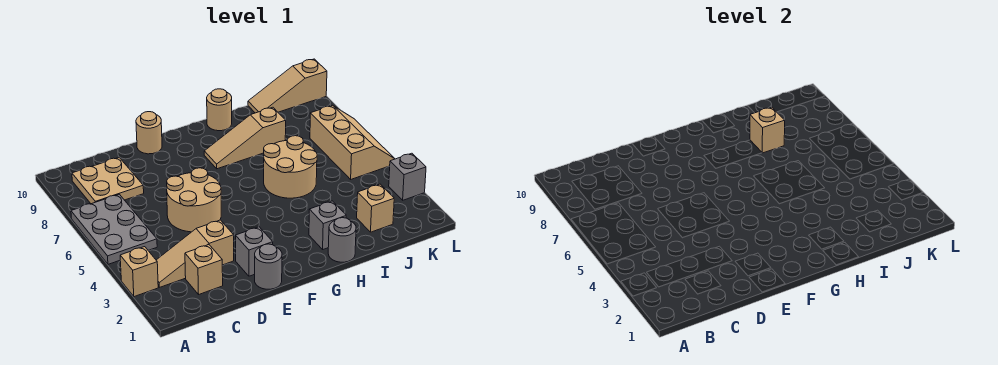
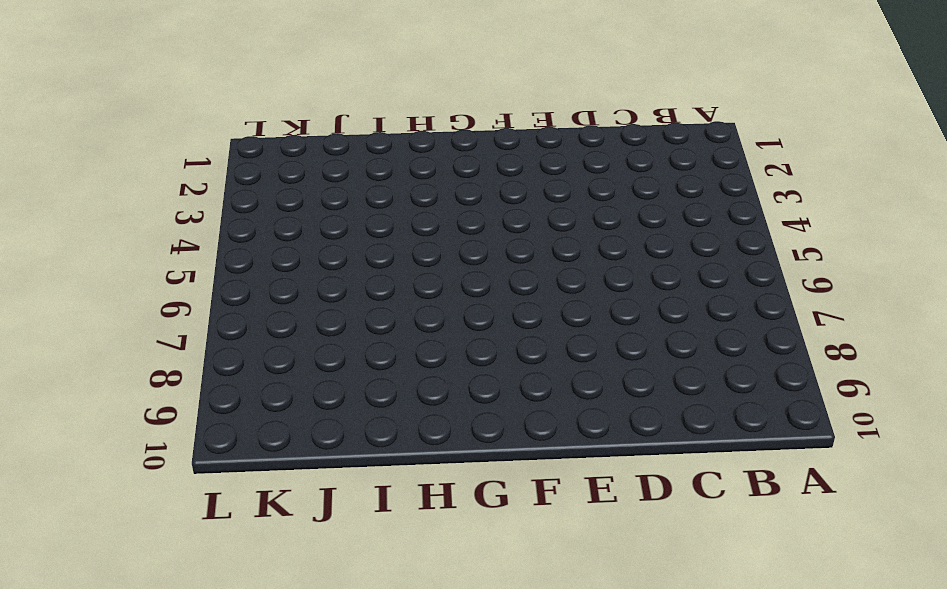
none -> tan brick A3 level 1
none -> grey plate A5:B7 level 1
none -> tan slope B3:D3 level 1 top D

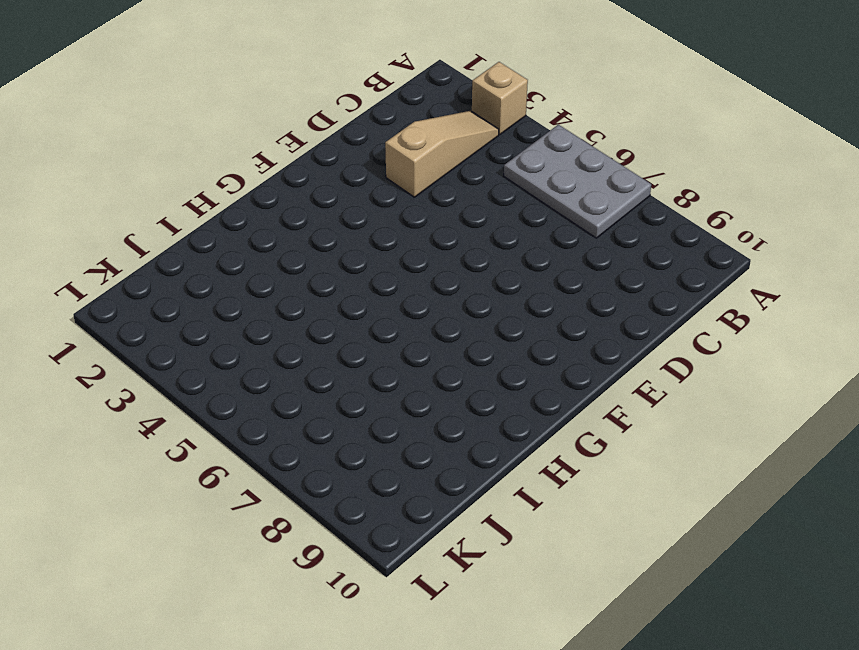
none -> tan plate B8:C9 level 1
none -> tan brick C2 level 1
none -> tan round brick D5:E6 level 1

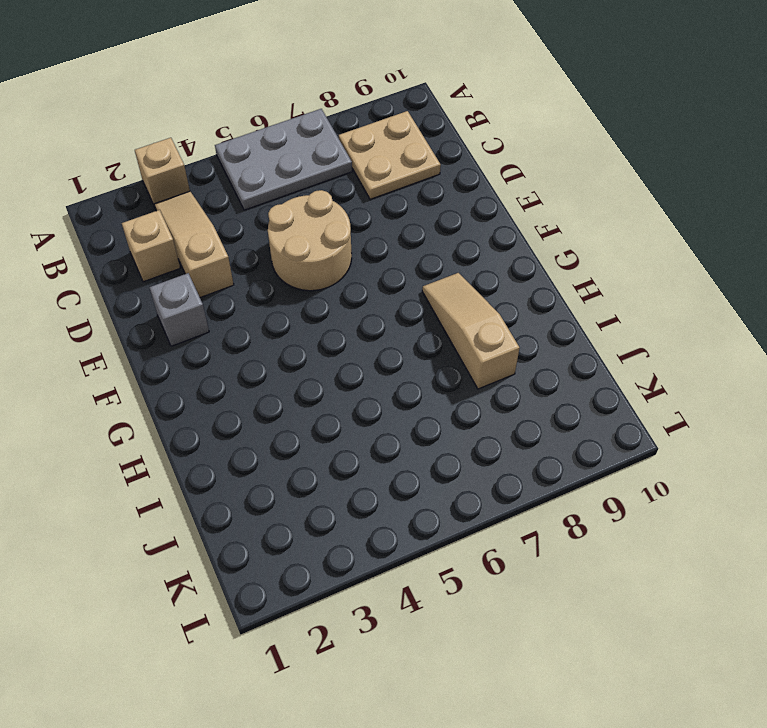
none -> grey round brick E1 level 1
none -> tan round brick E10 level 1
none -> grey round brick H1 level 1

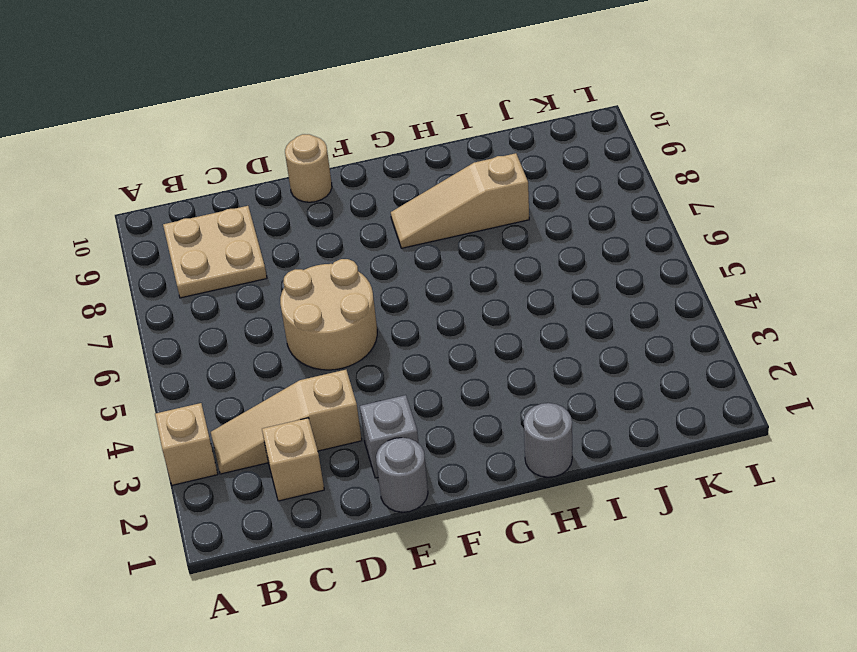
none -> grey plate A5:B7 level 1
none -> grey brick H2 level 1
none -> tan round brick H5:I6 level 1

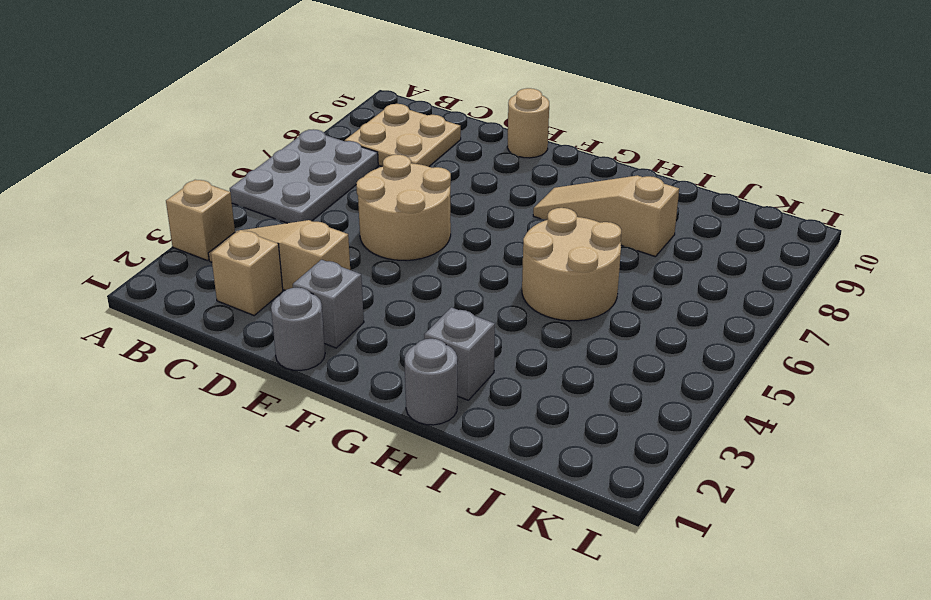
none -> tan round brick H10 level 1
none -> tan brick J2 level 1
none -> tan slope J10:L10 level 1 top L

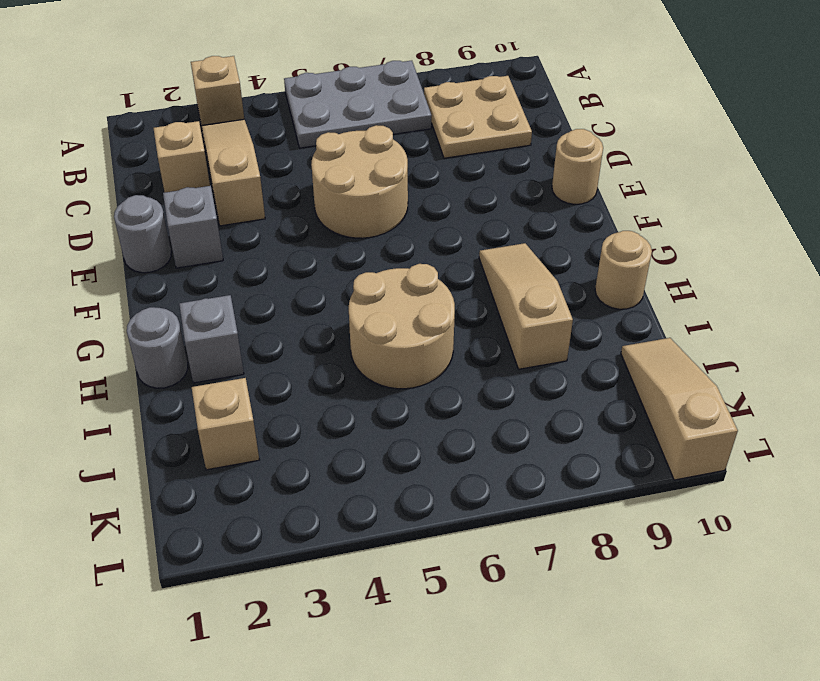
none -> tan slope K5:L7 level 1 top K
none -> grey brick L3 level 1
none -> tan brick I8 level 2

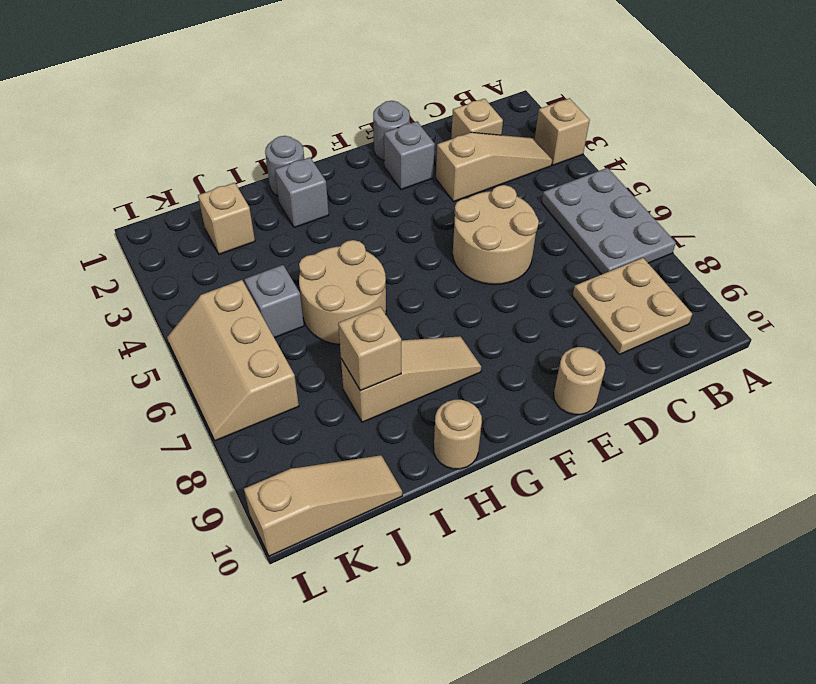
grey brick J5 level 1 -> grey brick L3 level 1

